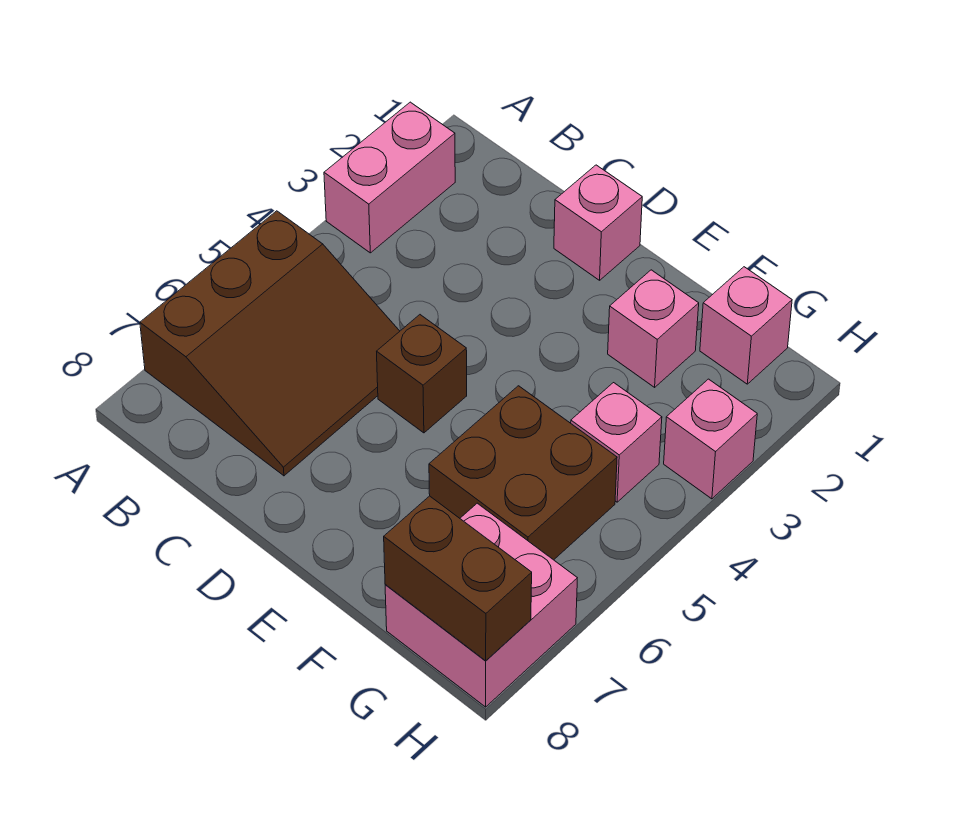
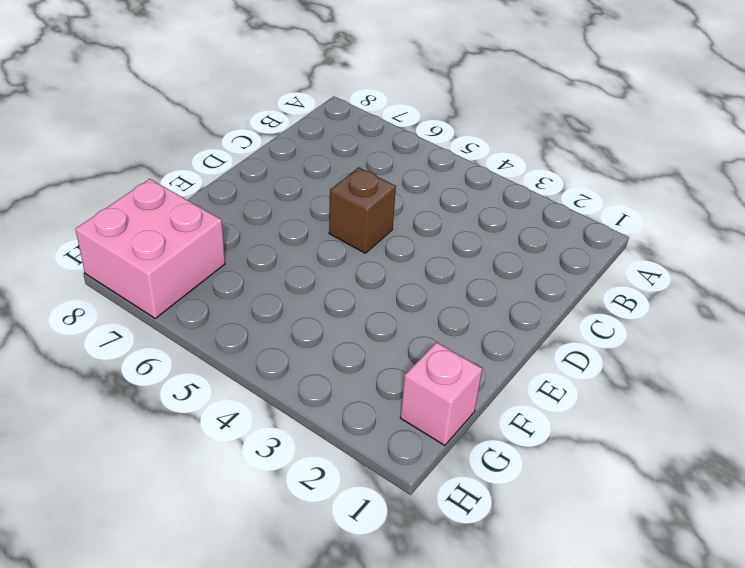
none -> pink brick A2:A3 level 1
none -> brown slope A5:C7 level 1 top A

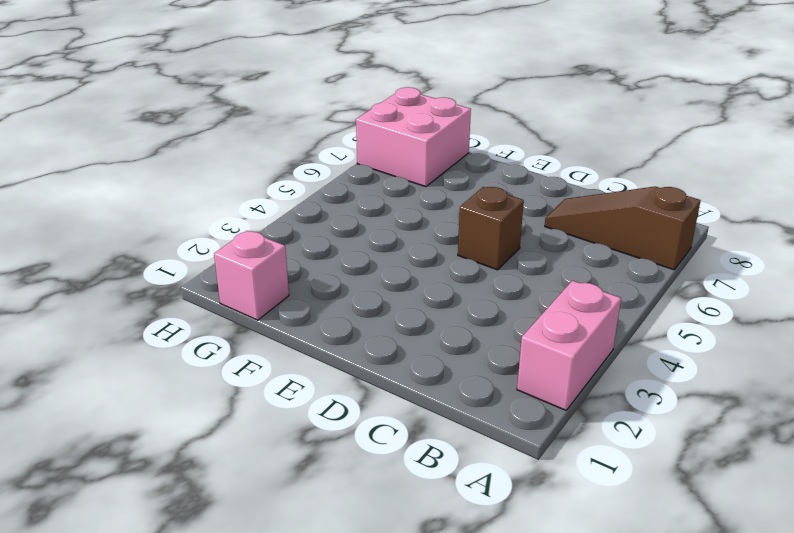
brown slope A7:C7 level 1 top A -> brown slope A5:C7 level 1 top A
none -> pink brick D1 level 1
none -> pink brick F2 level 1

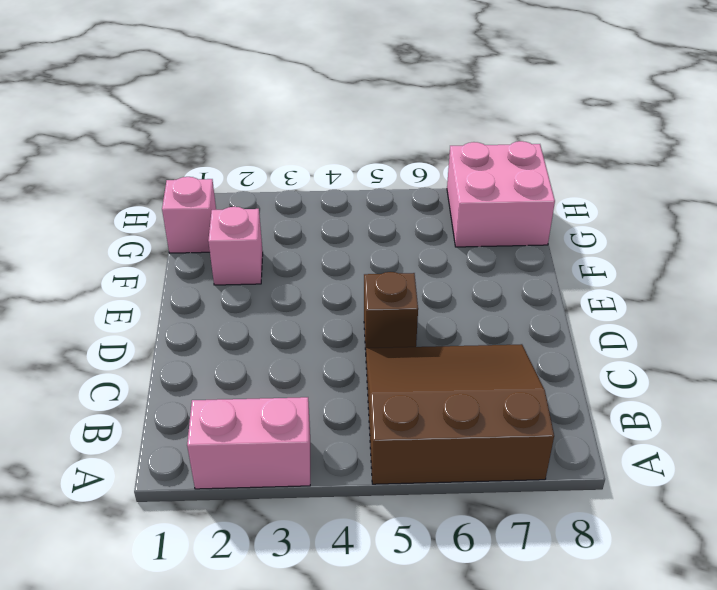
none -> pink brick D1 level 1
none -> brown brick F5:G6 level 1

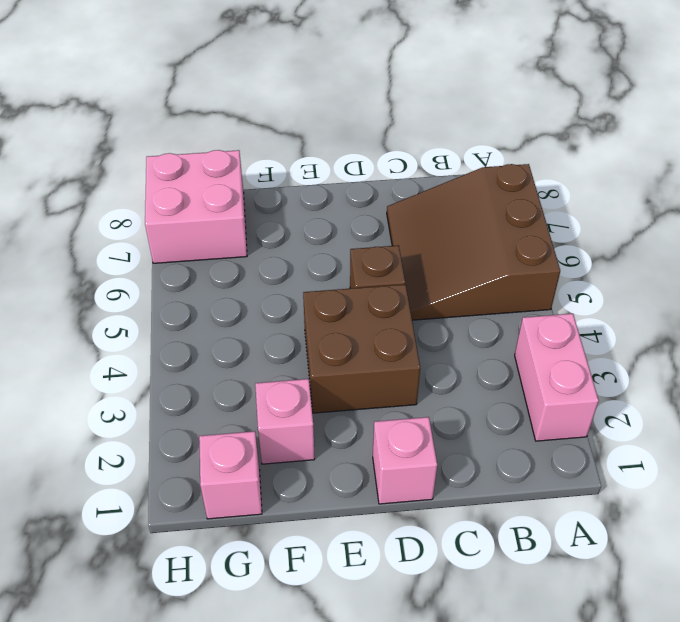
brown brick D3:E4 level 1 -> brown brick F5:G6 level 1
none -> pink brick G4 level 1
none -> pink brick H3 level 1

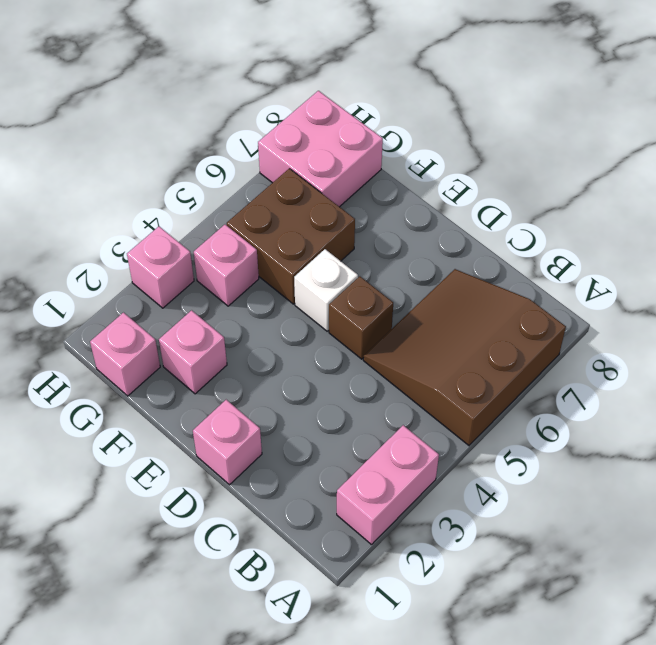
white brick E5 level 1 -> none
none -> brown brick G8:H8 level 2

